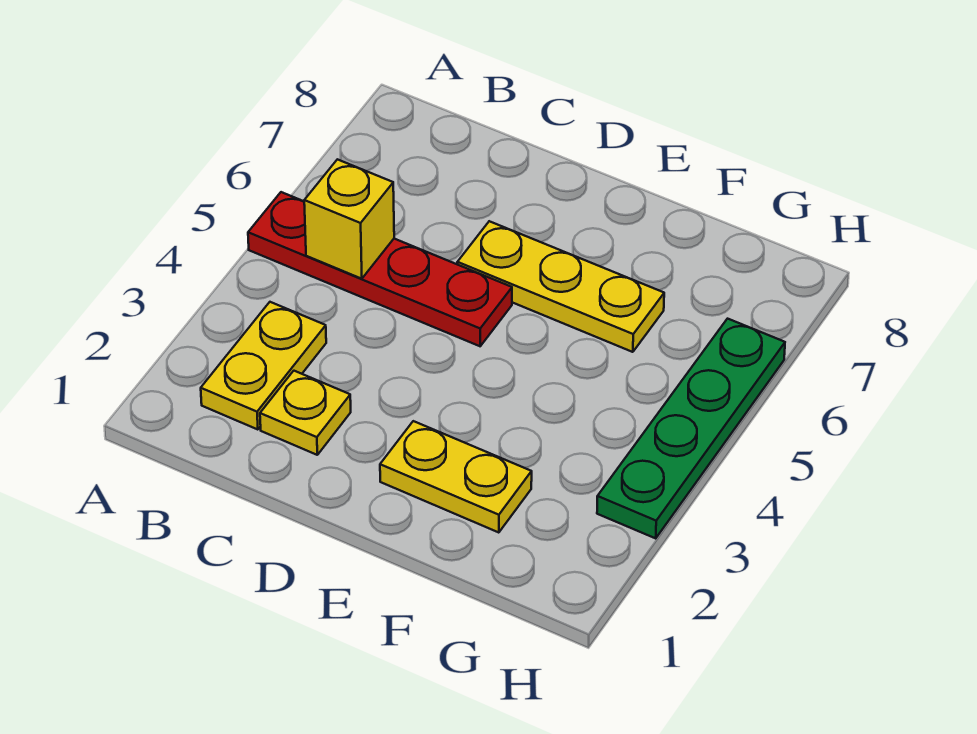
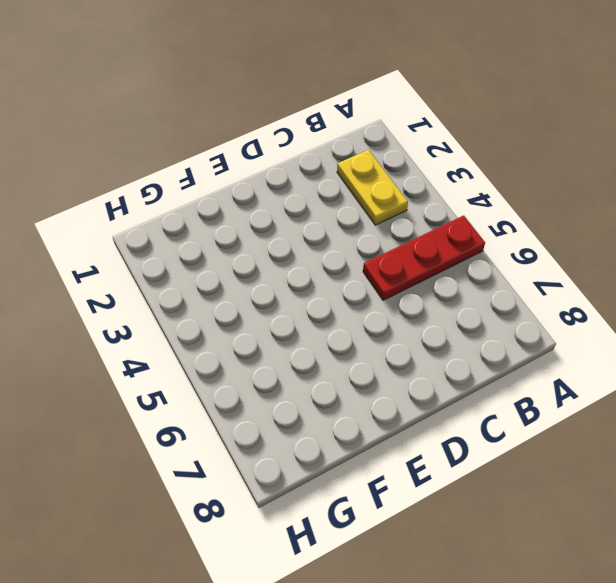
red plate A5:C5 level 1 -> red plate A5:D5 level 1
none -> yellow plate C2 level 1
none -> yellow plate D6:F6 level 1

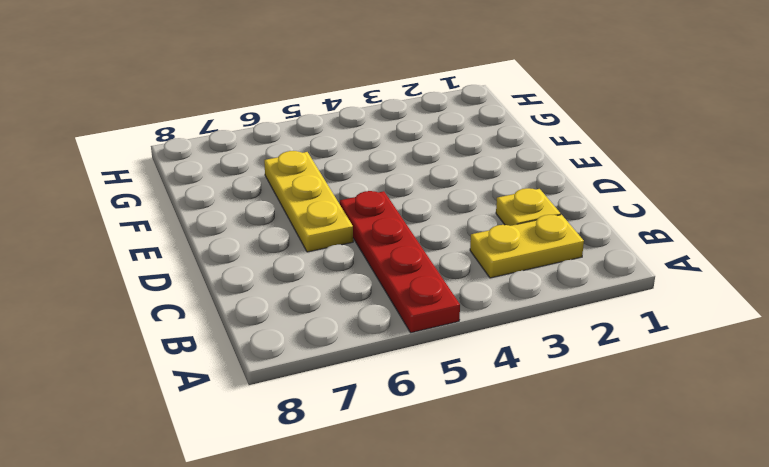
none -> yellow plate E2:F2 level 1
none -> green plate H3:H6 level 1

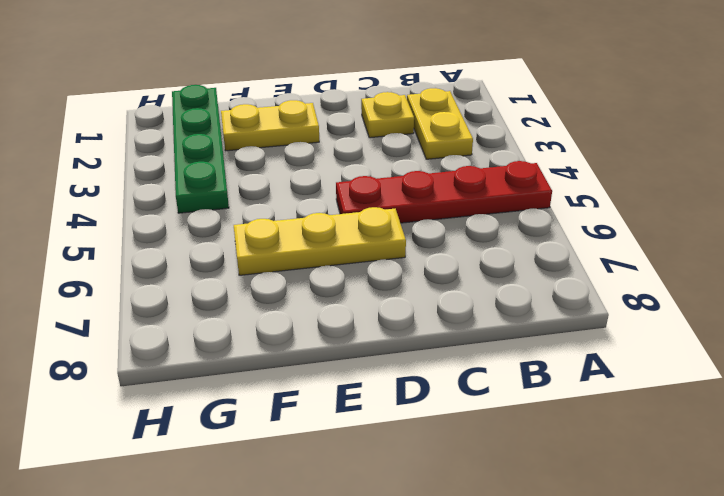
green plate G1:G4 level 1 -> green plate H3:H6 level 1
none -> yellow brick B5 level 2

